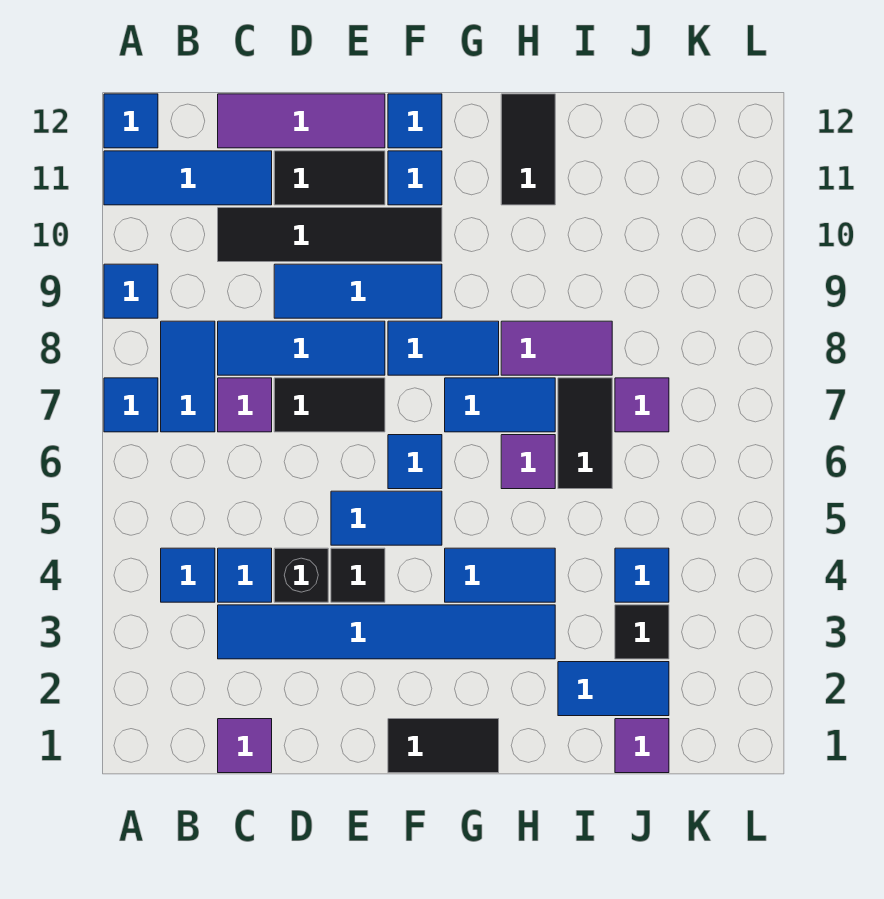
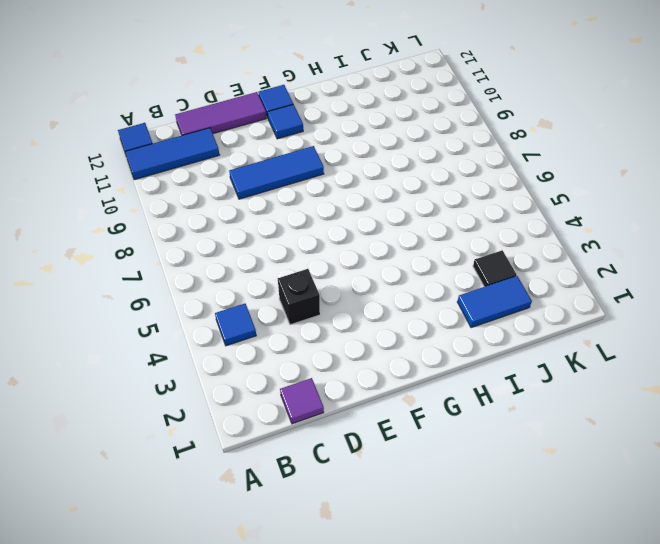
none -> blue tile A7 level 1
none -> blue tile A9 level 1
none -> blue tile B7:B8 level 1
none -> blue tile C3:H3 level 1

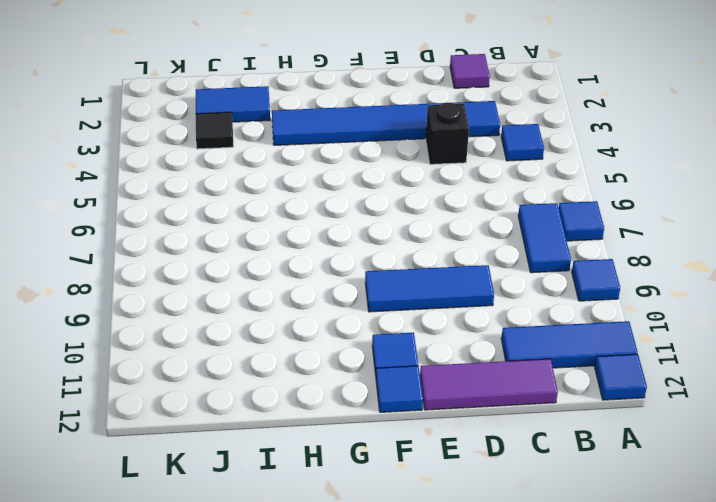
none -> blue tile C4 level 1
none -> purple tile C7 level 1
none -> blue tile C8:E8 level 1
none -> black tile C10:F10 level 1

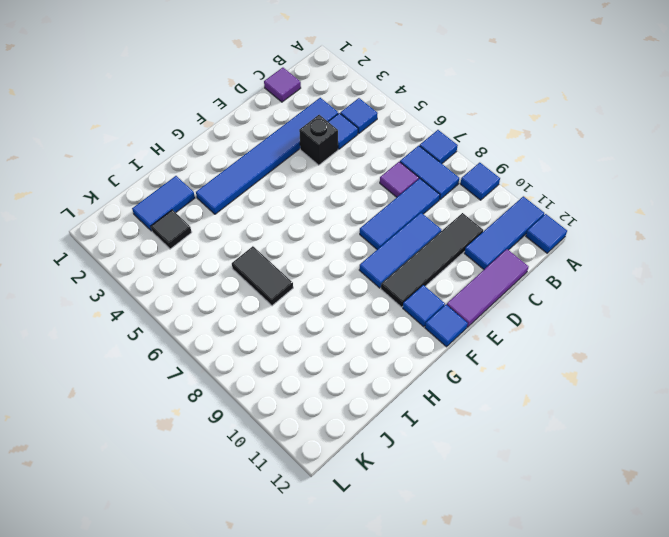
none -> black tile D7:E7 level 1
none -> black tile D11:E11 level 1
none -> black tile E4 level 1
none -> blue tile E5:F5 level 1

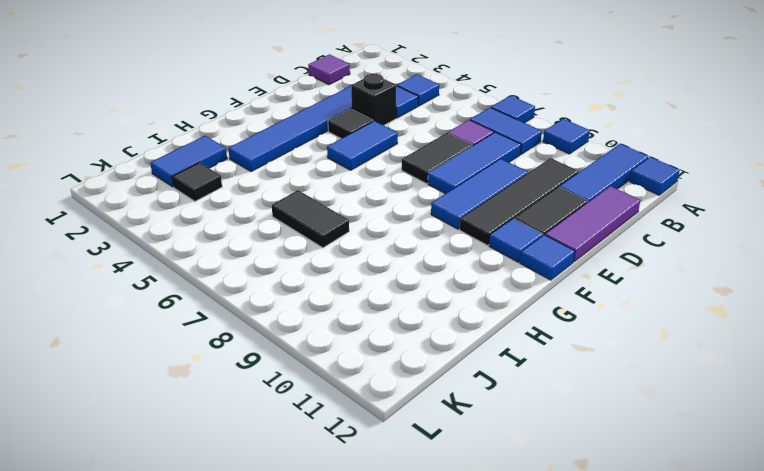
none -> black tile F1:G1 level 1
none -> blue tile F6 level 1
none -> blue tile F8:G8 level 1
none -> blue tile G4:H4 level 1

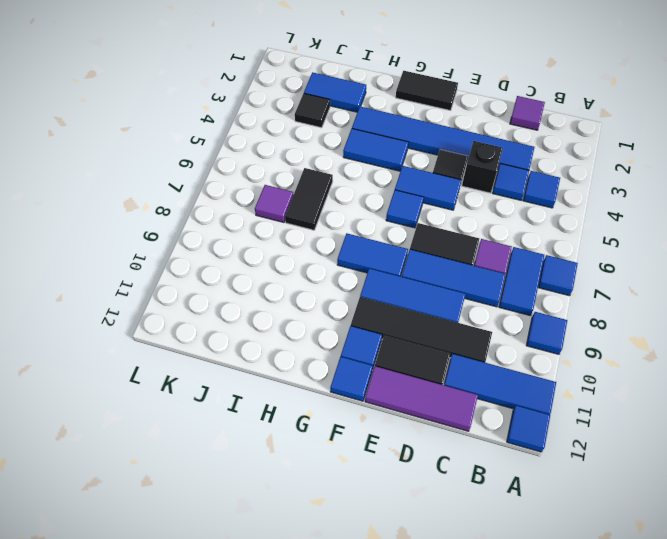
none -> blue tile G7:H7 level 1
none -> purple tile H6 level 1
none -> purple tile H8:I8 level 1
none -> black tile H11:H12 level 1

